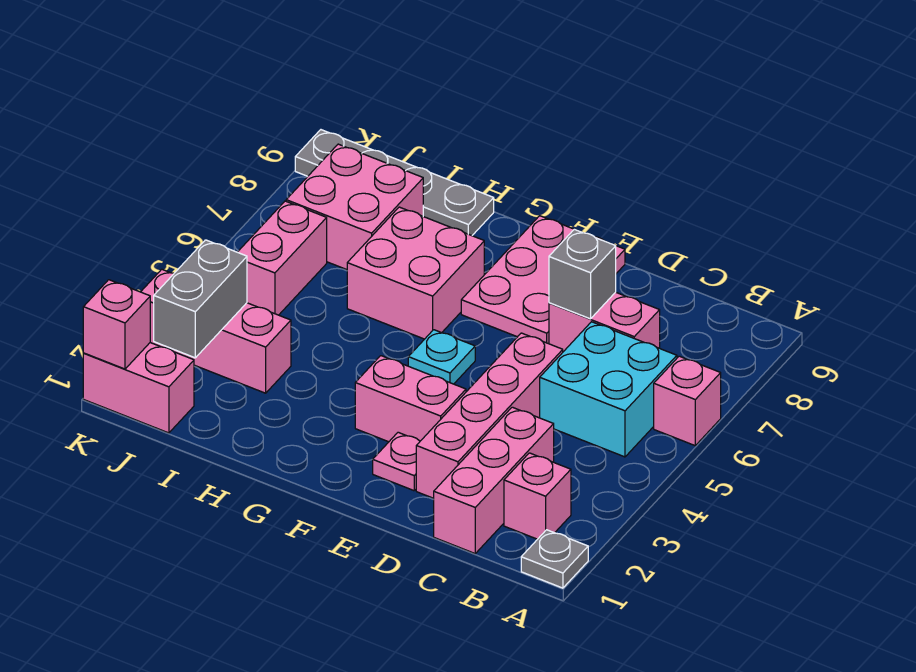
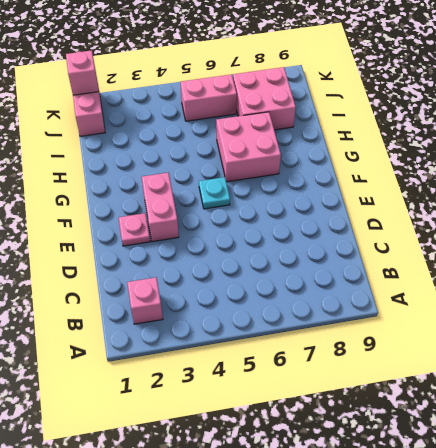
none -> grey plate A1 level 1
none -> pink brick A6 level 1
none -> cyan brick B5:C6 level 1

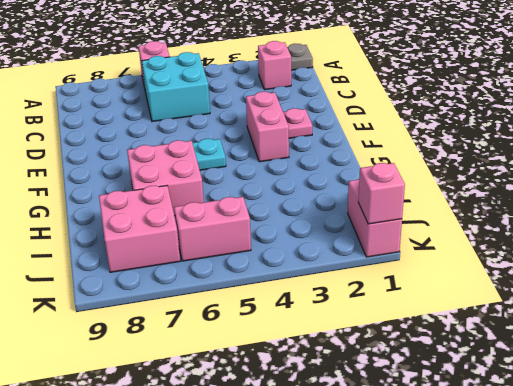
none -> pink brick C1:C3 level 1
none -> pink brick C7:D7 level 1
none -> pink brick D2:D5 level 1

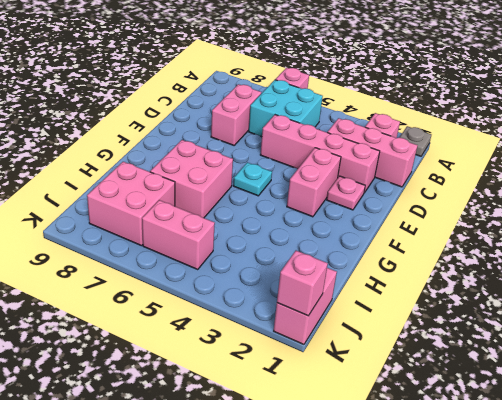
none -> pink plate E7:F9 level 1
none -> grey plate H9:K9 level 1
none -> pink brick I3:K3 level 1

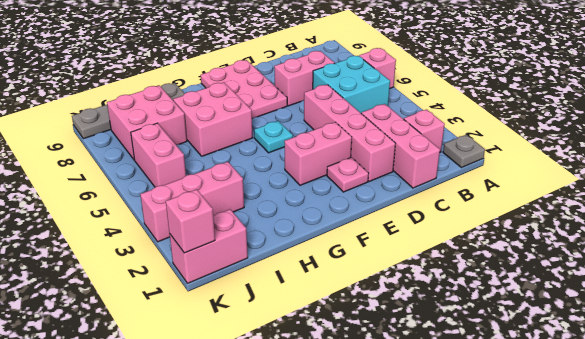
none -> grey brick D7 level 2
none -> grey brick J2:J3 level 2

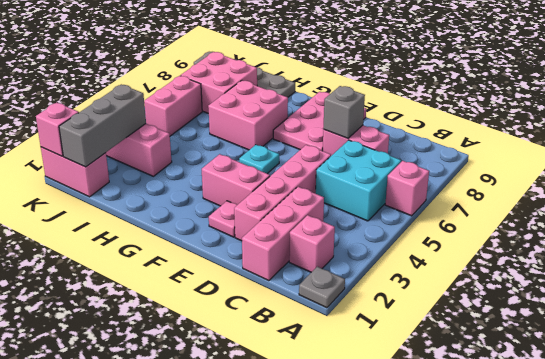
grey brick J1:J3 level 2 -> grey brick J2:J3 level 2

